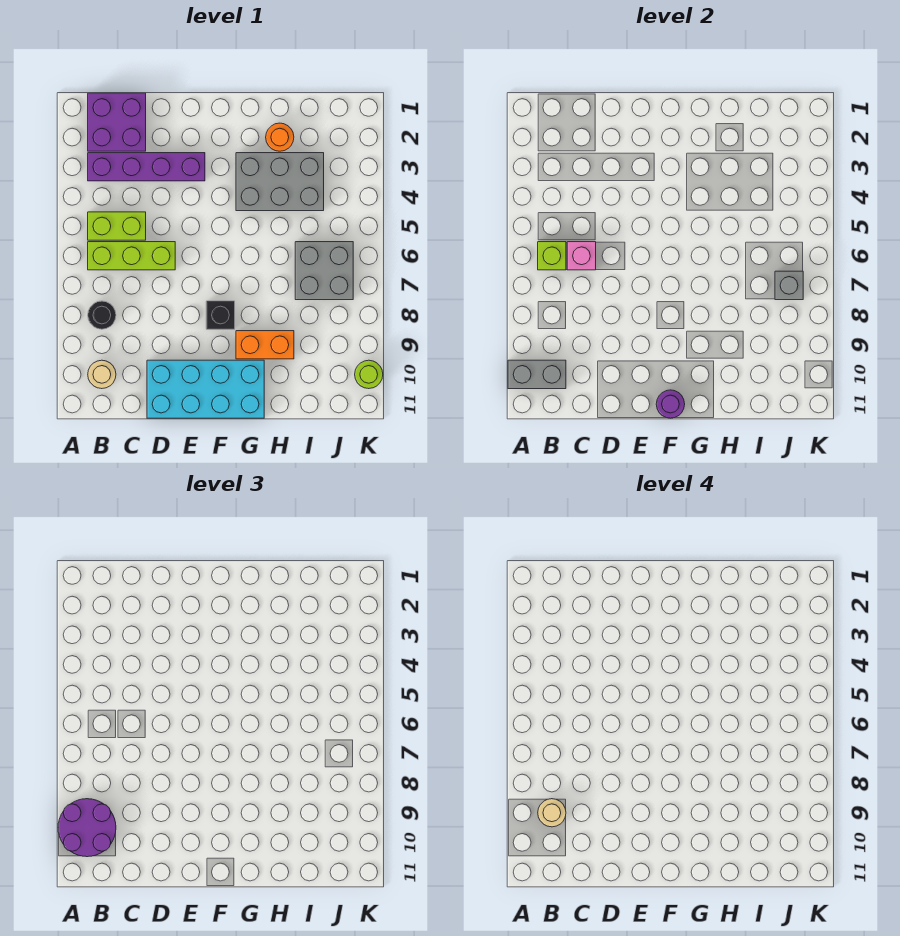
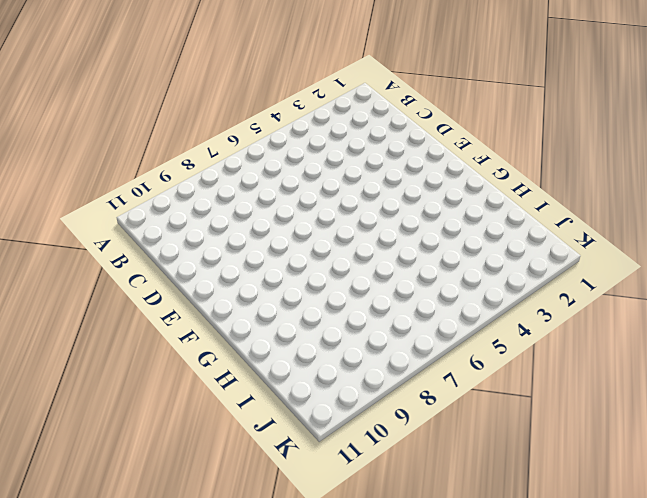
none -> purple brick B1:C2 level 1
none -> purple brick B3:E3 level 1
none -> lime brick B5:C5 level 1

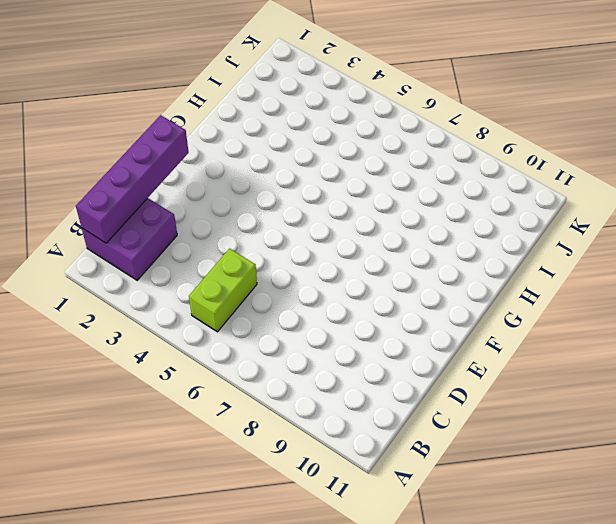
purple brick B1:E1 level 2 -> purple brick B3:E3 level 1
none -> lime brick B6:D6 level 1
none -> black round brick B8 level 1
none -> tan round brick B10 level 1

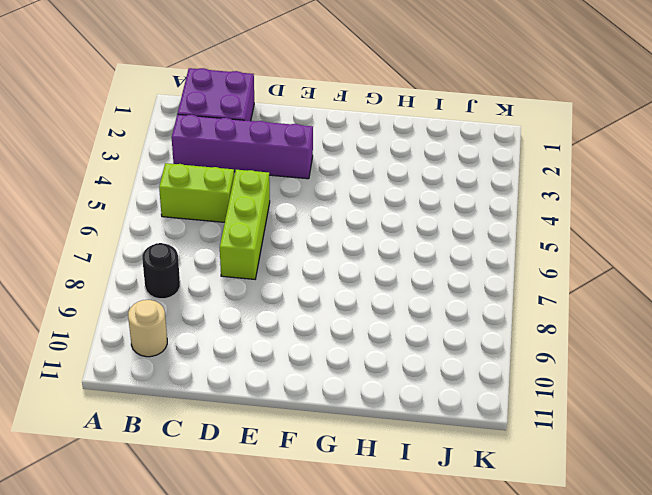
lime brick D5:D7 level 1 -> lime brick B6:D6 level 1
none -> cyan brick D10:G11 level 1
none -> black brick F8 level 1
none -> grey brick G3:I4 level 1

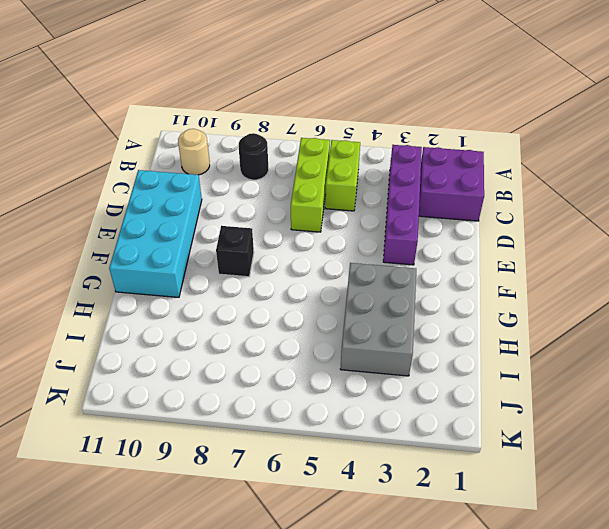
none -> orange brick G9:H9 level 1
none -> orange round brick H2 level 1
none -> grey brick I6:J7 level 1

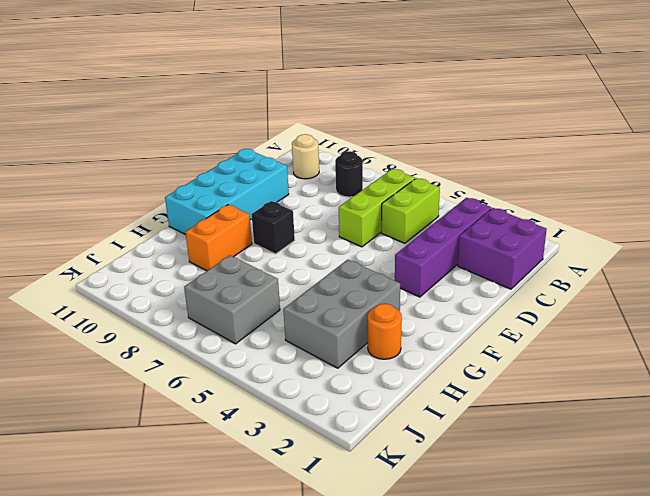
none -> lime round brick K10 level 1
none -> grey brick A10:B10 level 2
none -> lime brick B6 level 2

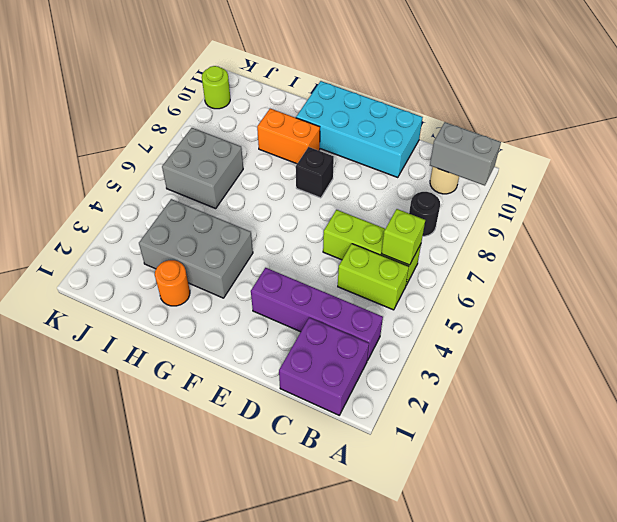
none -> pink brick C6 level 2
none -> purple round brick F11 level 2
none -> grey brick J7 level 2

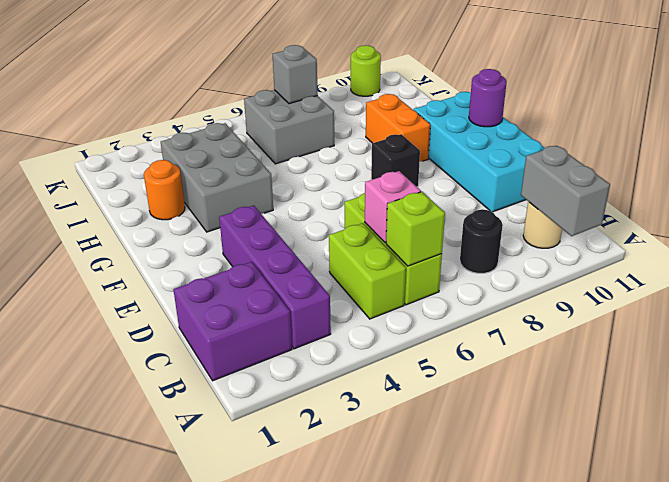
none -> purple round brick A9:B10 level 3
none -> tan round brick B9 level 4

